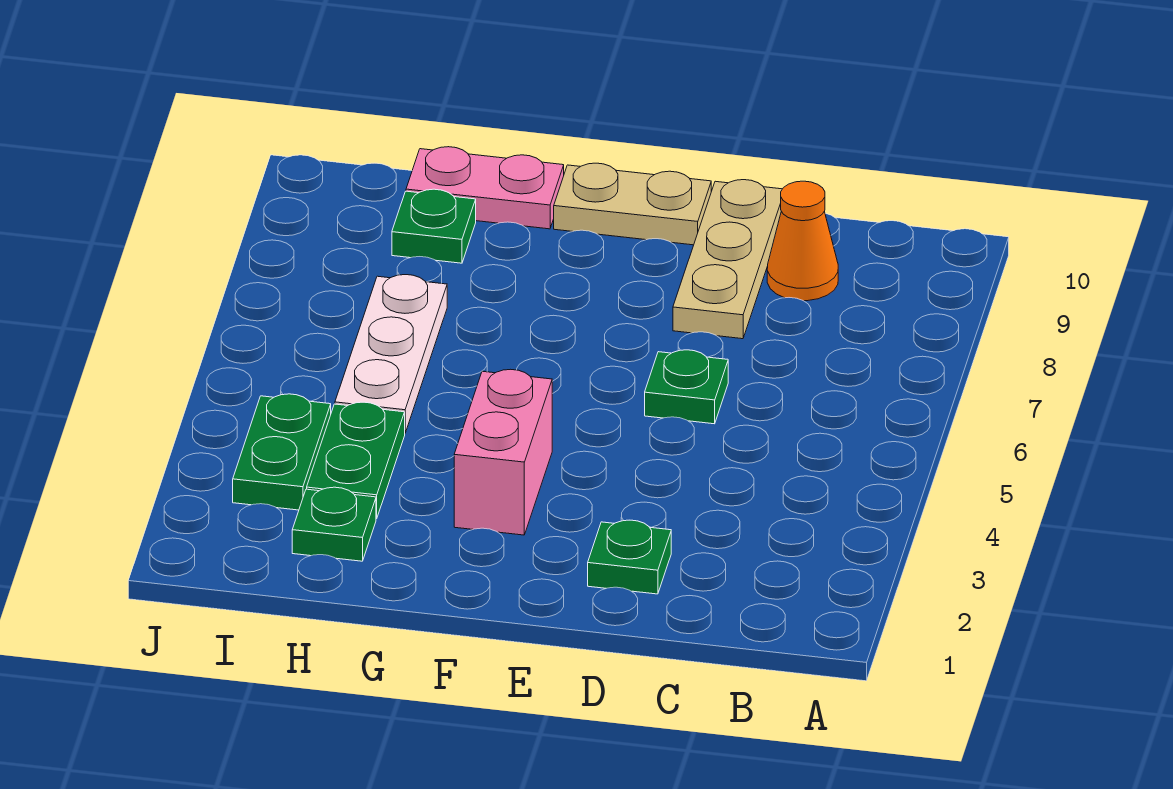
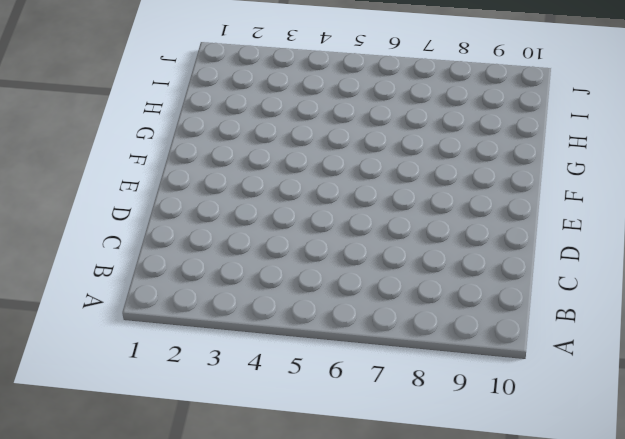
none -> orange cone C9 level 1
none -> green plate D2 level 1
none -> green plate D6 level 1

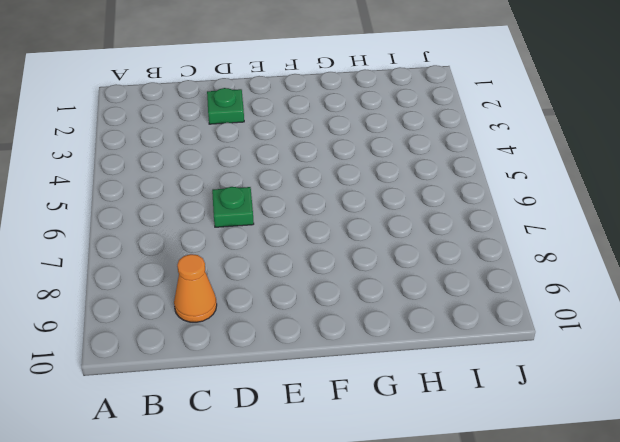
none -> tan plate D8:D10 level 1
none -> tan plate E10:F10 level 1
none -> pink brick F3:F4 level 1

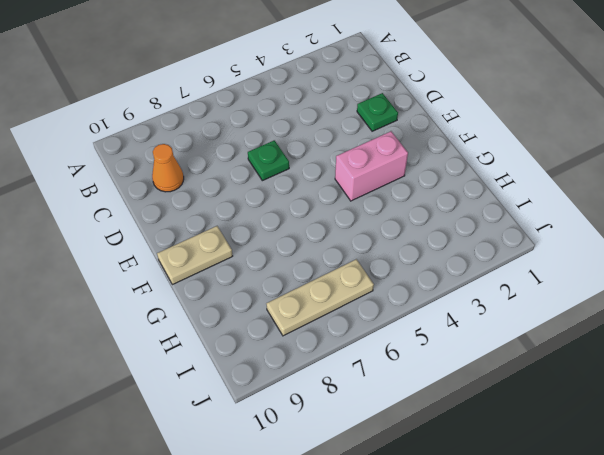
tan plate F9:F10 level 1 -> tan plate E10:F10 level 1
tan plate I6:I8 level 1 -> tan plate D8:D10 level 1
none -> pink plate G10:H10 level 1
none -> green plate H2 level 1
none -> green plate H3:H4 level 1

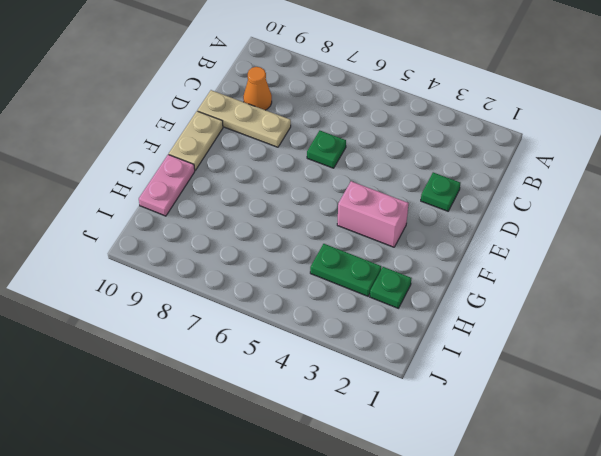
none -> white plate H5:H7 level 1
none -> green plate H9 level 1
none -> green plate I3:I4 level 1

